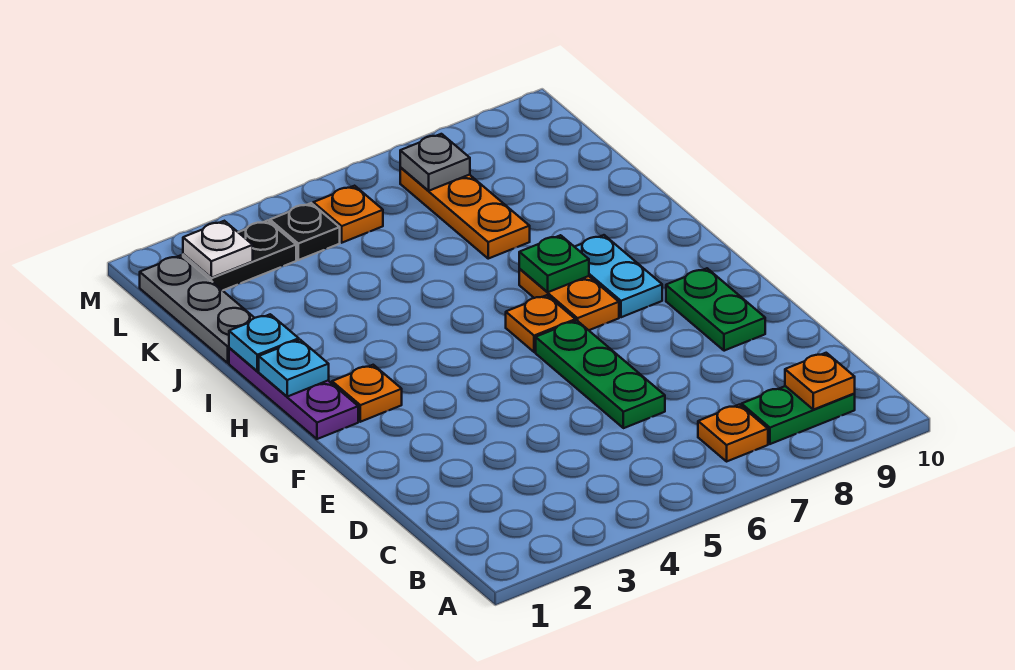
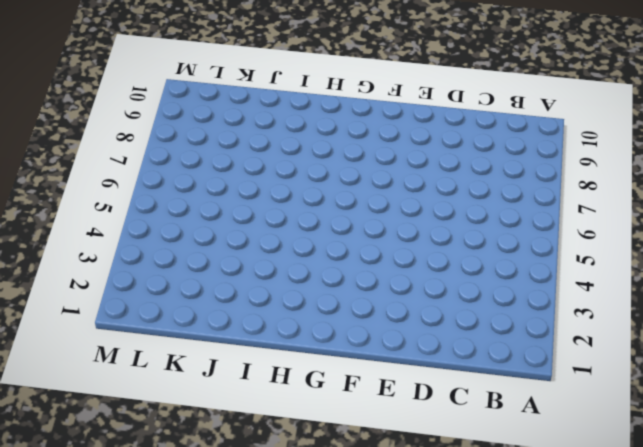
none -> orange plate B7 level 1
none -> green plate B8:B9 level 1
none -> green plate D6:F6 level 1

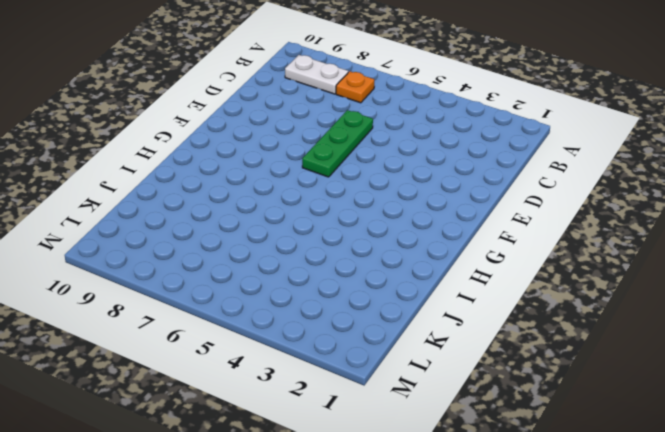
white plate B8:B9 level 1 -> green plate B8:B9 level 1
none -> green plate E9:F9 level 1
none -> purple plate G1:I1 level 1
none -> orange plate G2 level 1

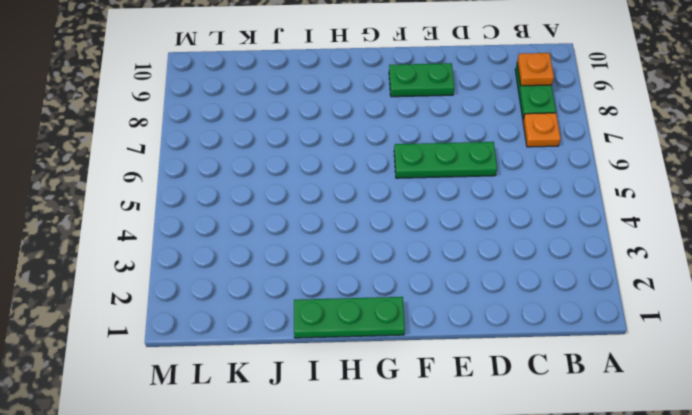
green plate G1:I1 level 1 -> purple plate G1:I1 level 1
none -> orange plate G2 level 1
none -> orange plate G6 level 1
none -> orange plate G7:H7 level 1

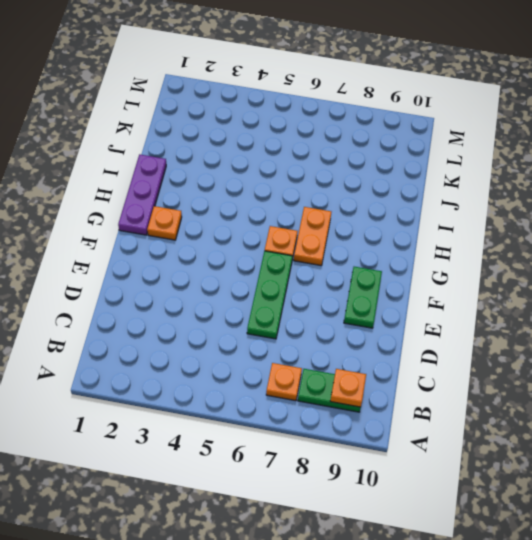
none -> cyan plate G8:H8 level 1
none -> grey plate J1:L1 level 1
none -> orange plate J7:L7 level 1

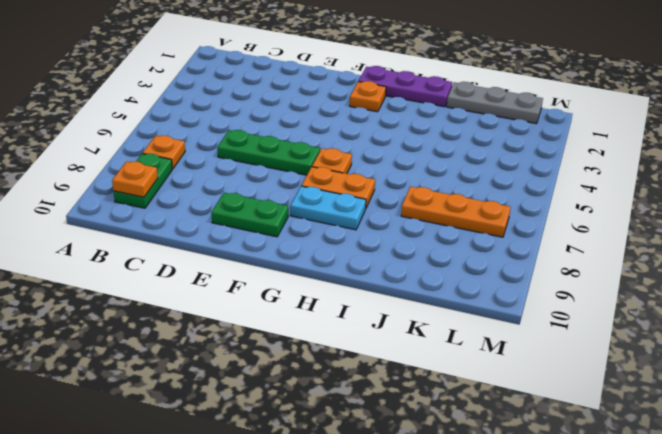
none -> black plate L2:L3 level 1
none -> black plate L4 level 1
none -> orange plate L5 level 1

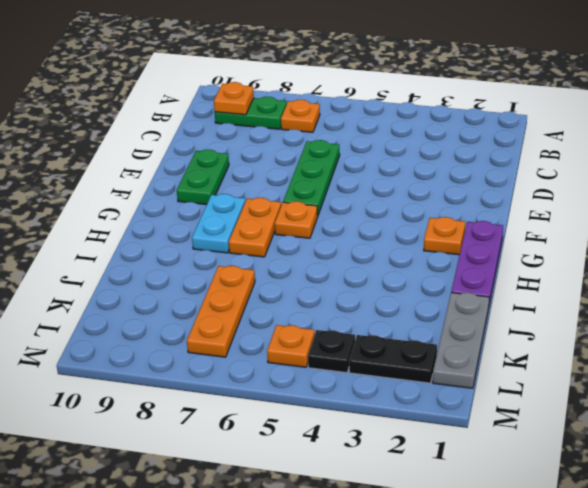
none -> cyan plate H1 level 2
none -> green plate H7 level 2
none -> cyan plate I1 level 2

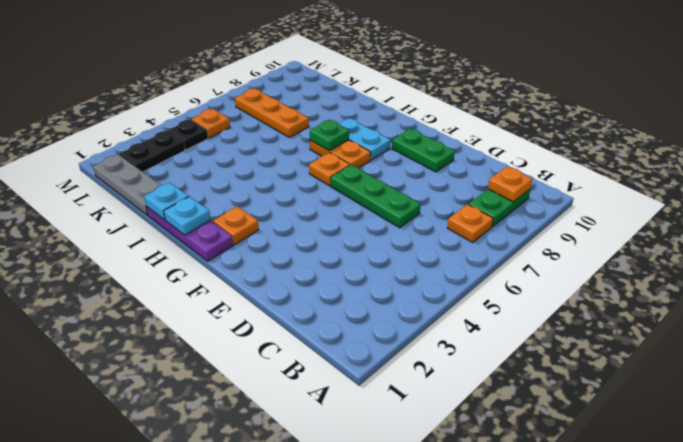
none -> white plate L2 level 2
none -> grey plate L7 level 2

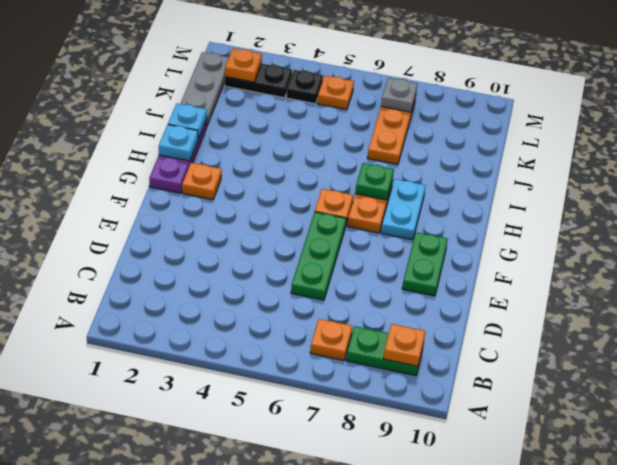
orange plate L2 level 2 -> white plate L2 level 2

